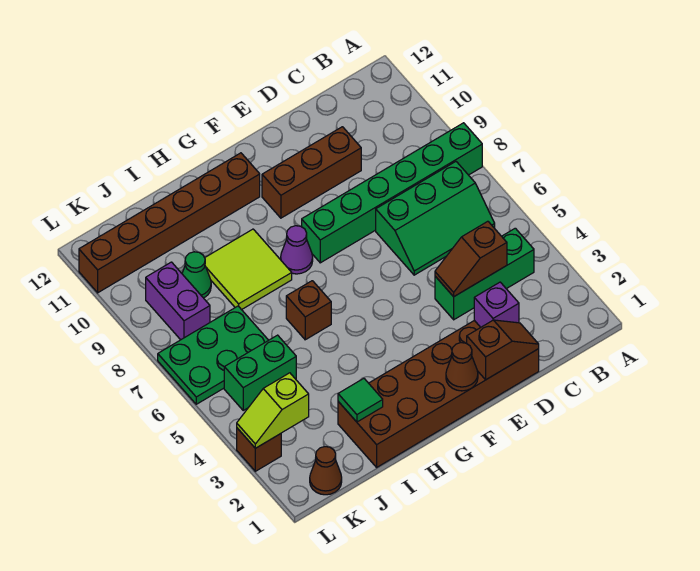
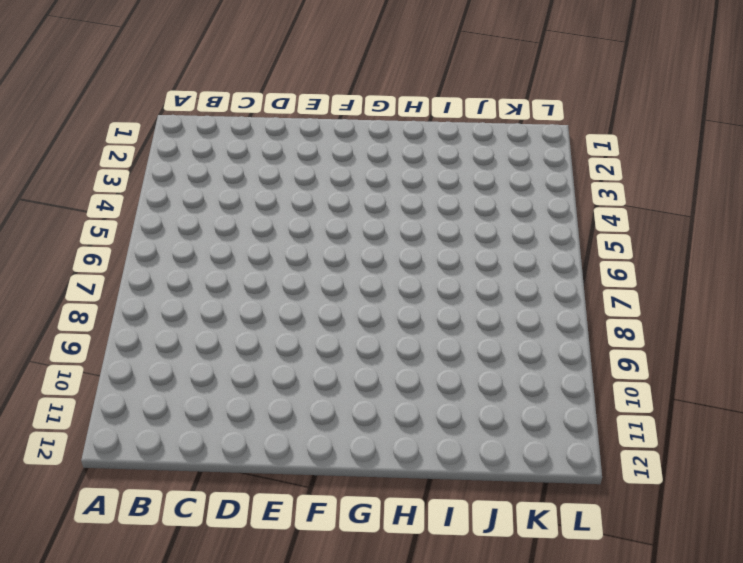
none -> green brick A8:F8 level 1
none -> green brick B4:D4 level 1
none -> green slope B6:D7 level 1 top 7

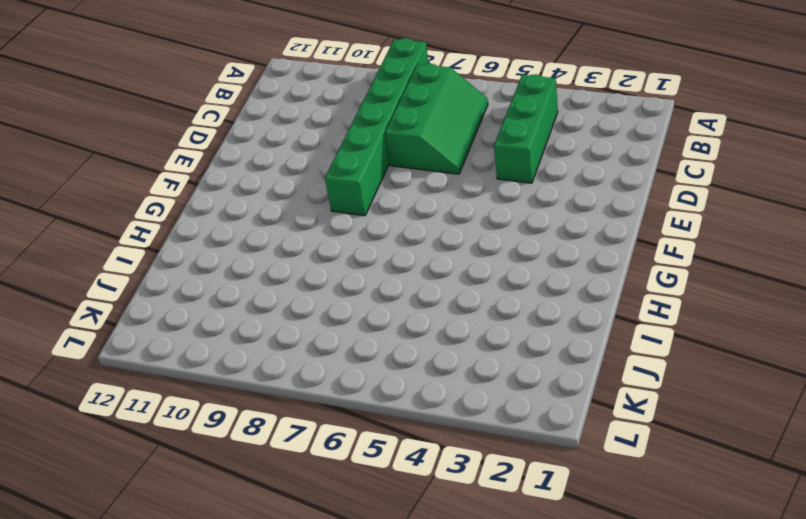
none -> brown brick D1:I2 level 1
none -> brown brick D10:F10 level 1
none -> purple cone G8 level 1

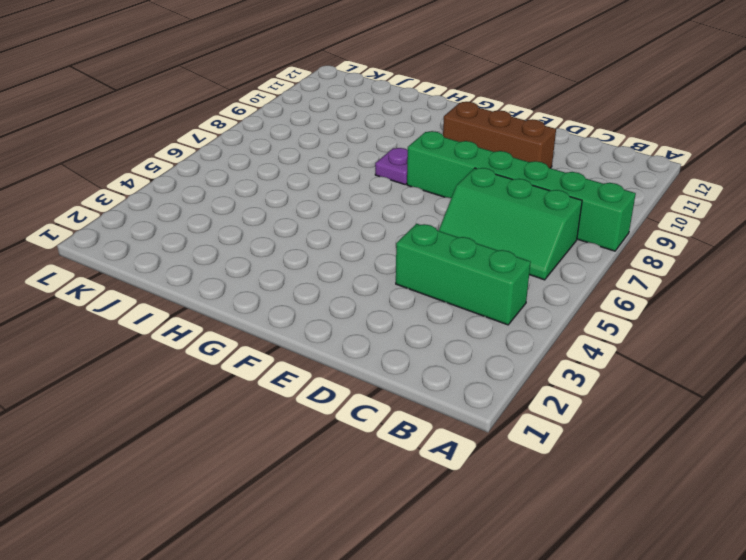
purple plate G8 level 1 -> purple cone G8 level 1
none -> brown brick D1:I2 level 1
none -> brown brick G11:L11 level 1
none -> brown brick H6 level 1

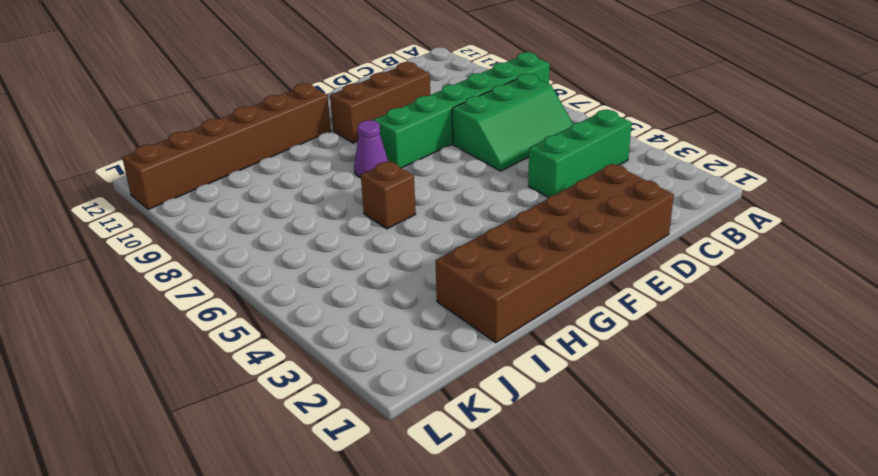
none -> lime tile H8:I9 level 1
none -> green brick J5:K5 level 1
none -> green plate J6:L7 level 1

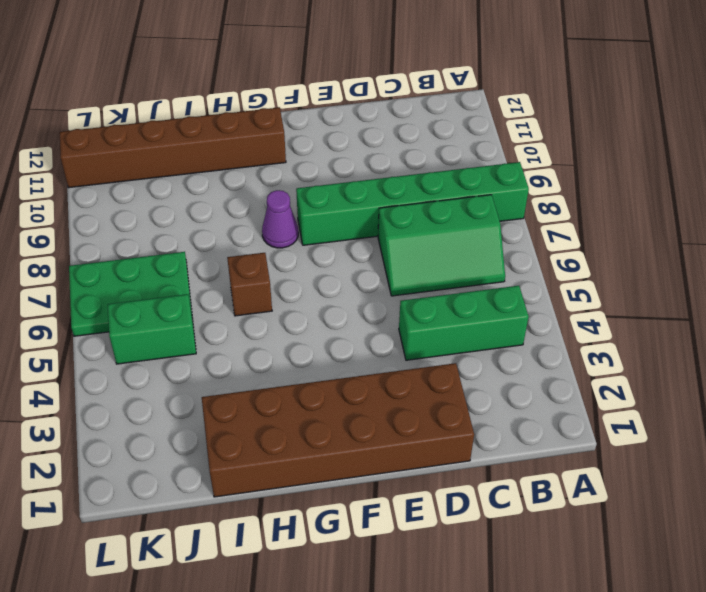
none -> brown brick D10:F10 level 1
none -> lime tile H8:I9 level 1
none -> green cone J9 level 1

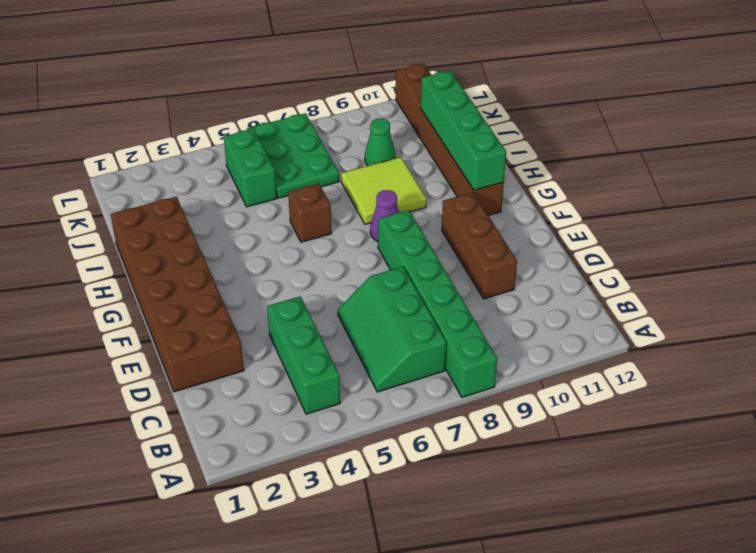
green brick G11:J11 level 2 -> none
none -> brown cone K1 level 1
none -> purple brick K8:K9 level 1
none -> brown brick L3 level 1

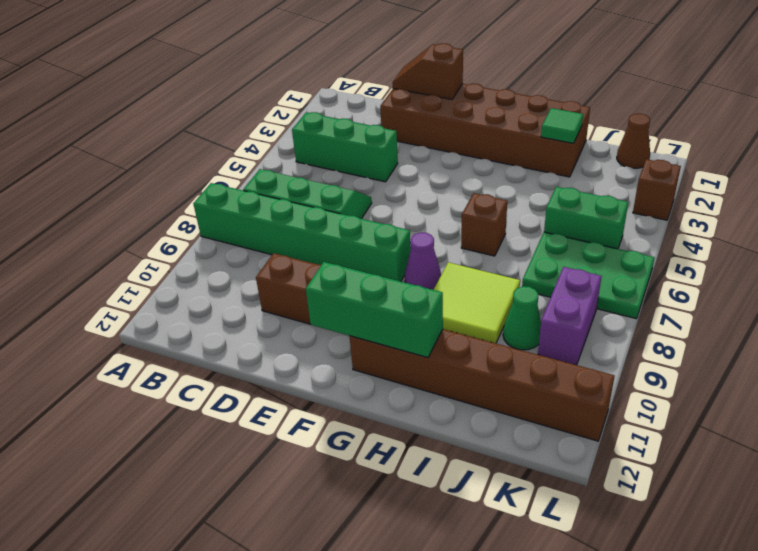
green brick F11:H11 level 2 -> none
none -> brown slope C4:D4 level 2 top C
none -> purple brick D2 level 2
none -> brown cone F1 level 2

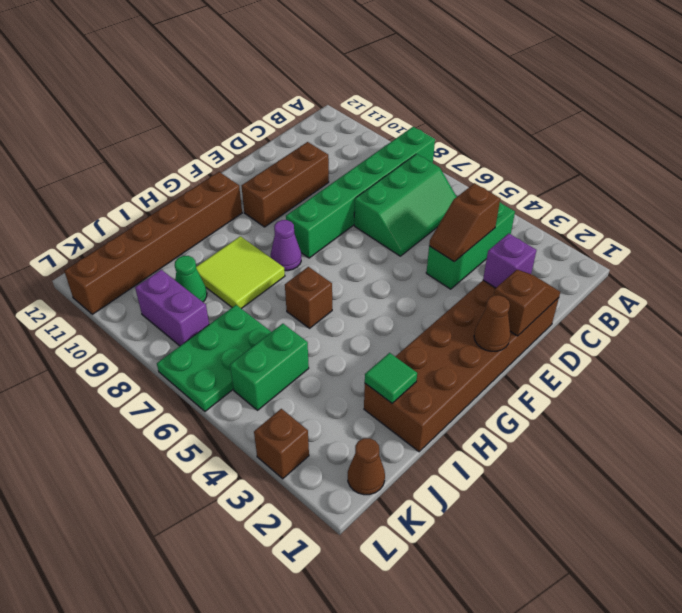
none -> lime slope K3:L3 level 2 top K

